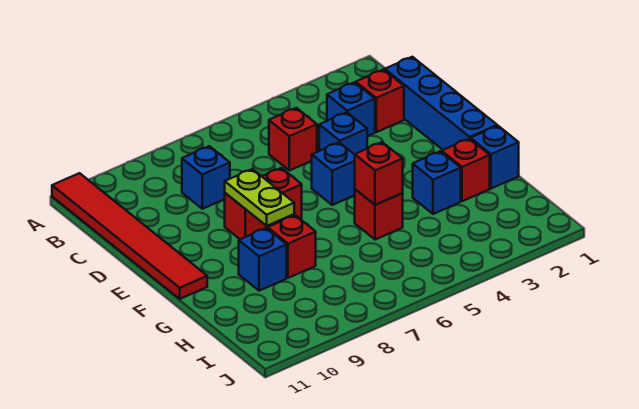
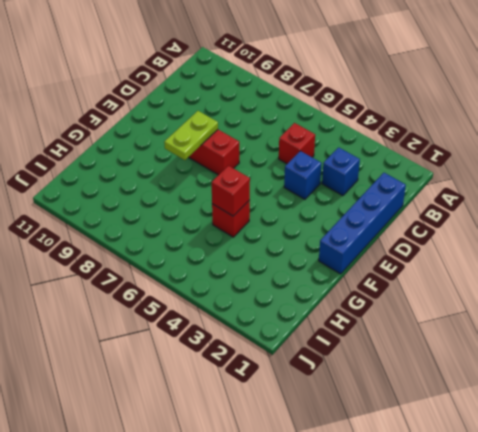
none -> red tile A11:F11 level 1
none -> red brick C2 level 1
none -> blue brick C8 level 1

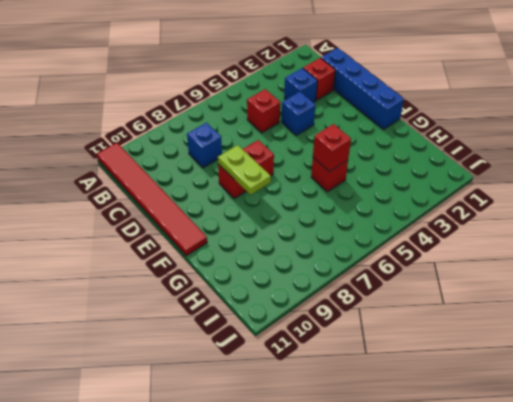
none -> blue brick E5 level 1
none -> blue brick G1 level 1
none -> red brick G2 level 1

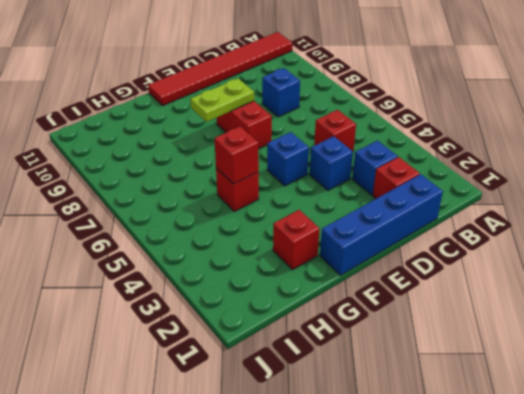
none -> blue brick G1 level 1
none -> blue brick G3 level 1
none -> red brick G8 level 1

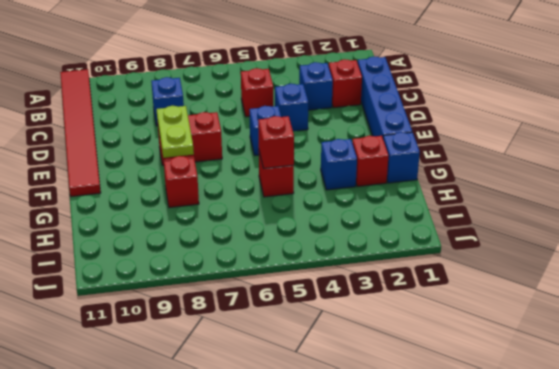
none -> blue brick G9 level 1

